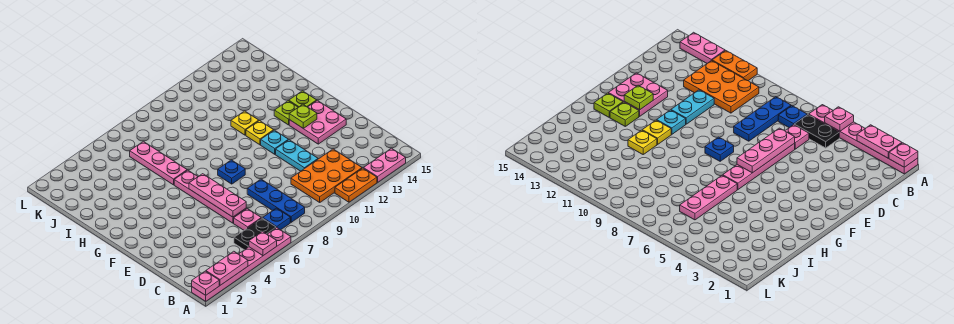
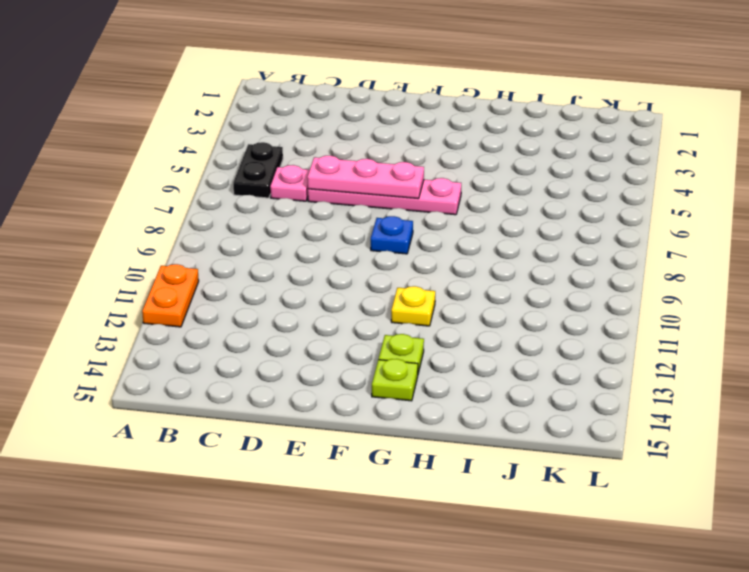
none -> pink plate A1:A6 level 1
none -> pink plate A13:A14 level 1
none -> blue plate B7 level 1

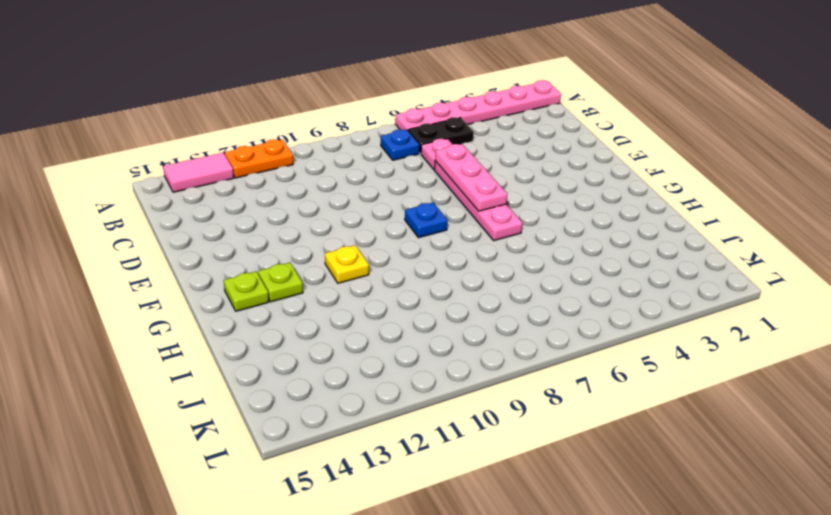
pink tile A13:A14 level 1 -> pink plate A13:A14 level 1
none -> blue plate B8:D8 level 1
none -> orange plate B10:C12 level 1
none -> cyan plate D11:E11 level 1

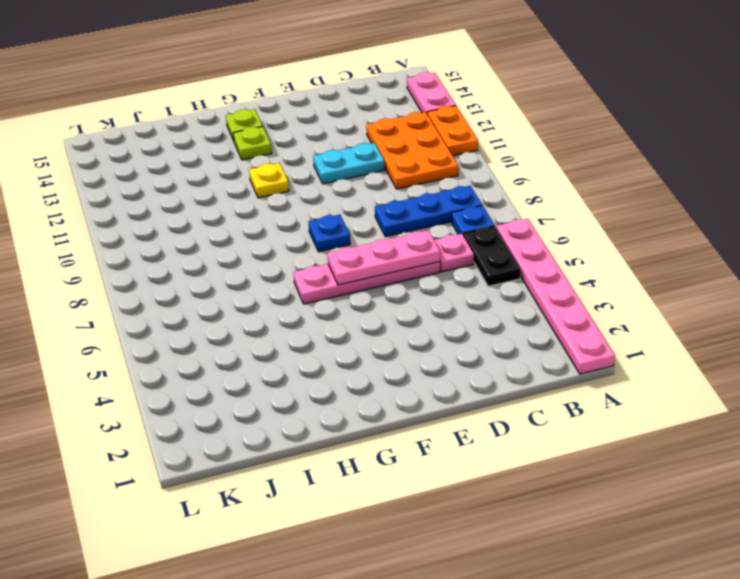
none -> pink plate E13:F14 level 1
none -> cyan plate F11 level 1
none -> pink plate H6:J6 level 1

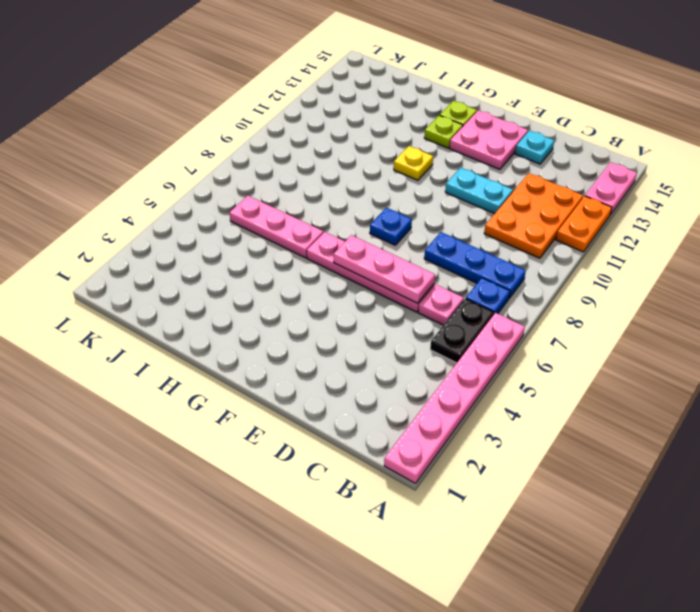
cyan plate D14 level 1 -> cyan plate F11 level 1
none -> yellow plate H11 level 1
none -> pink plate A1 level 2
none -> pink plate A2:A3 level 2

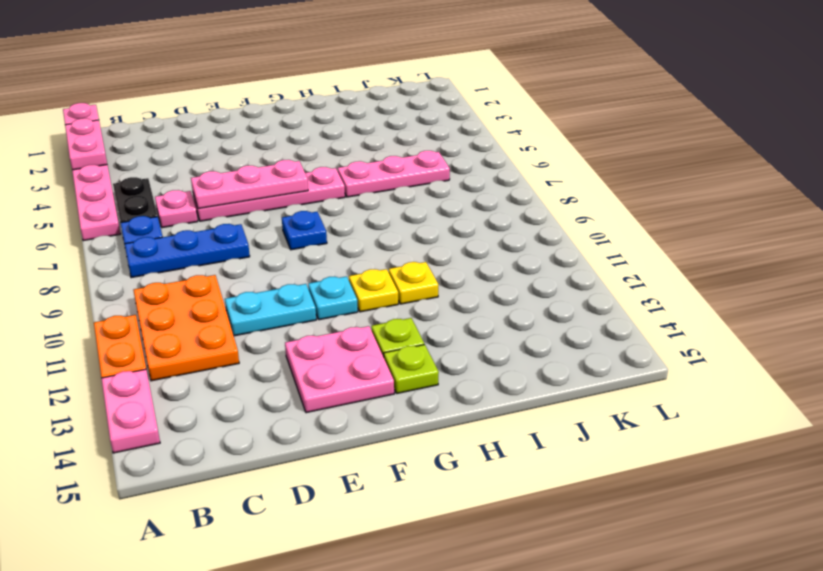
none -> pink plate A5 level 2
none -> lime plate F13 level 2

